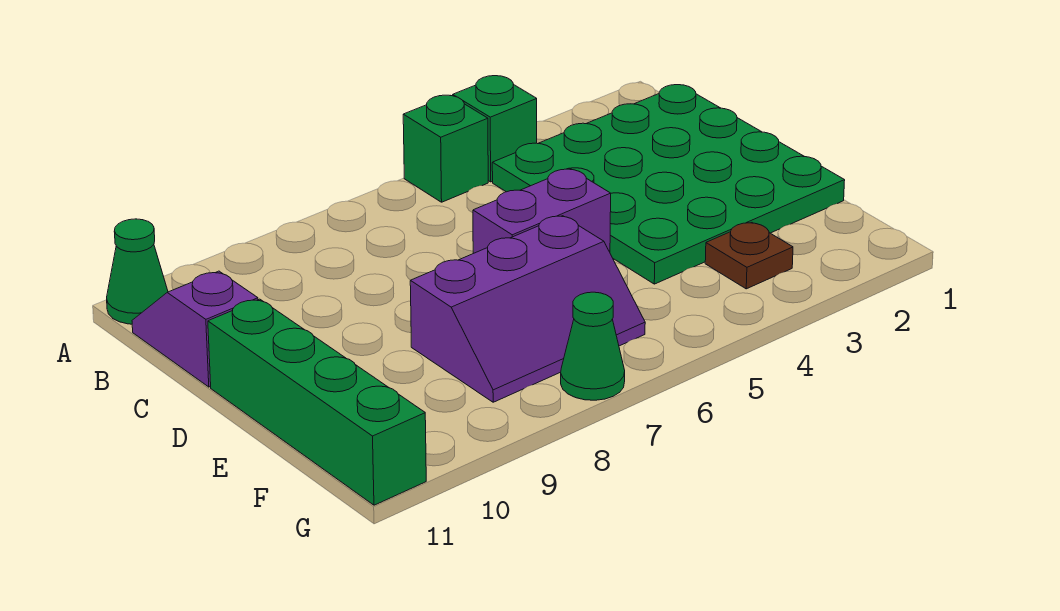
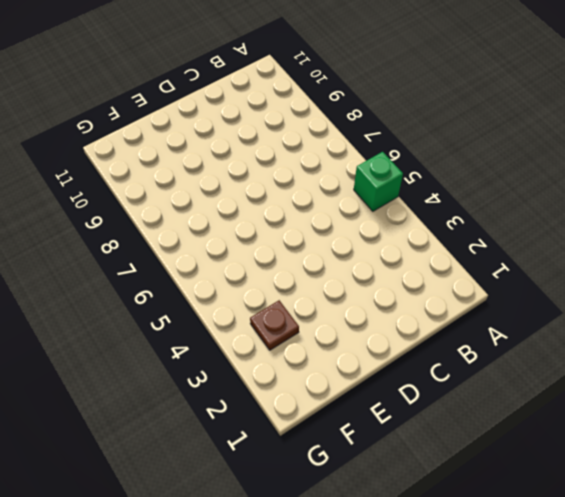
none -> green brick A4 level 1
none -> green cone A11 level 1

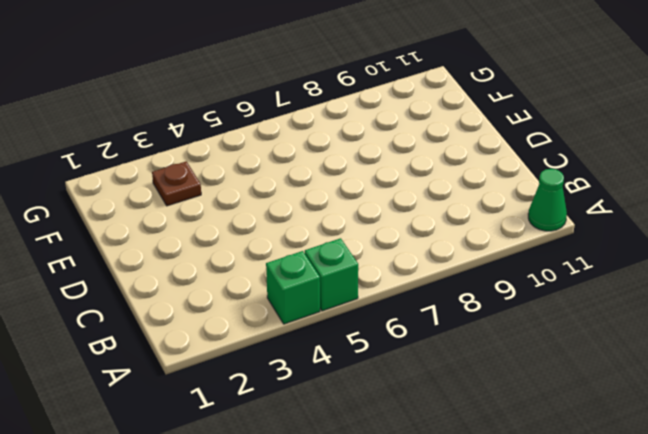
none -> green plate B1:E4 level 1
none -> purple slope B11:C11 level 1 top C

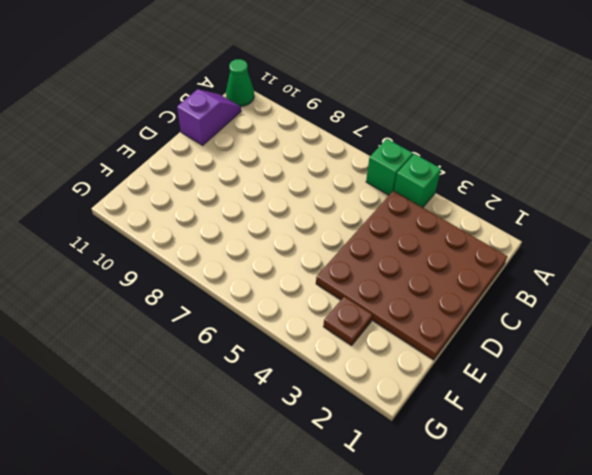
brown plate B1:E4 level 1 -> green plate B1:E4 level 1
none -> purple brick D5:D6 level 1
none -> green brick D11:G11 level 1

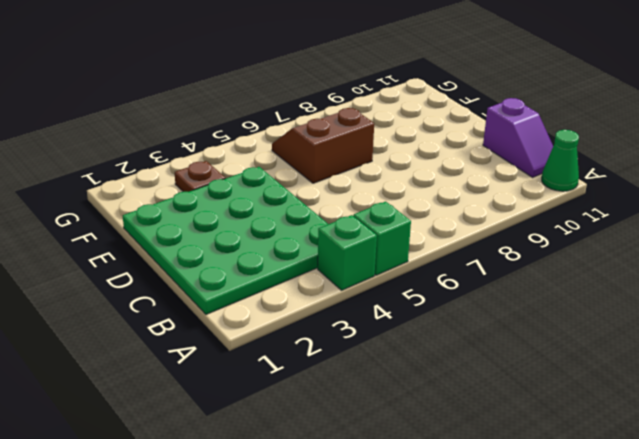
brown slope E6:F7 level 1 top E -> purple slope E6:F8 level 1 top E
none -> purple brick D5:D6 level 1
none -> green brick D11:G11 level 1

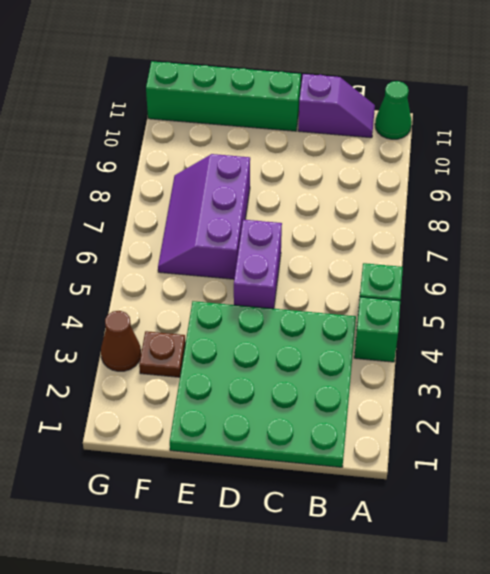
brown cone G3 level 1 -> none
none -> green cone G7 level 1

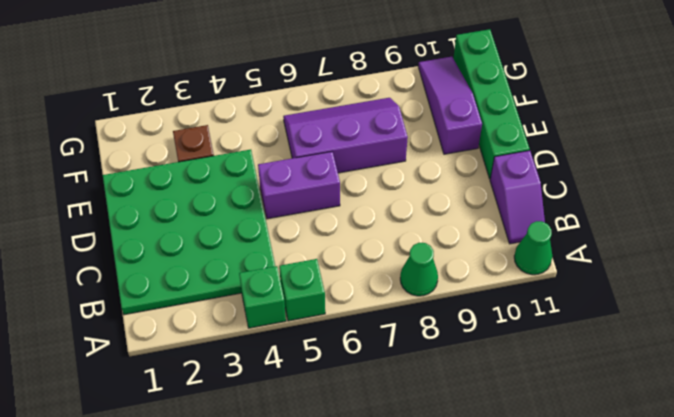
green cone A8 level 1 -> green cone G7 level 1
purple slope E10:G10 level 1 top E -> none

